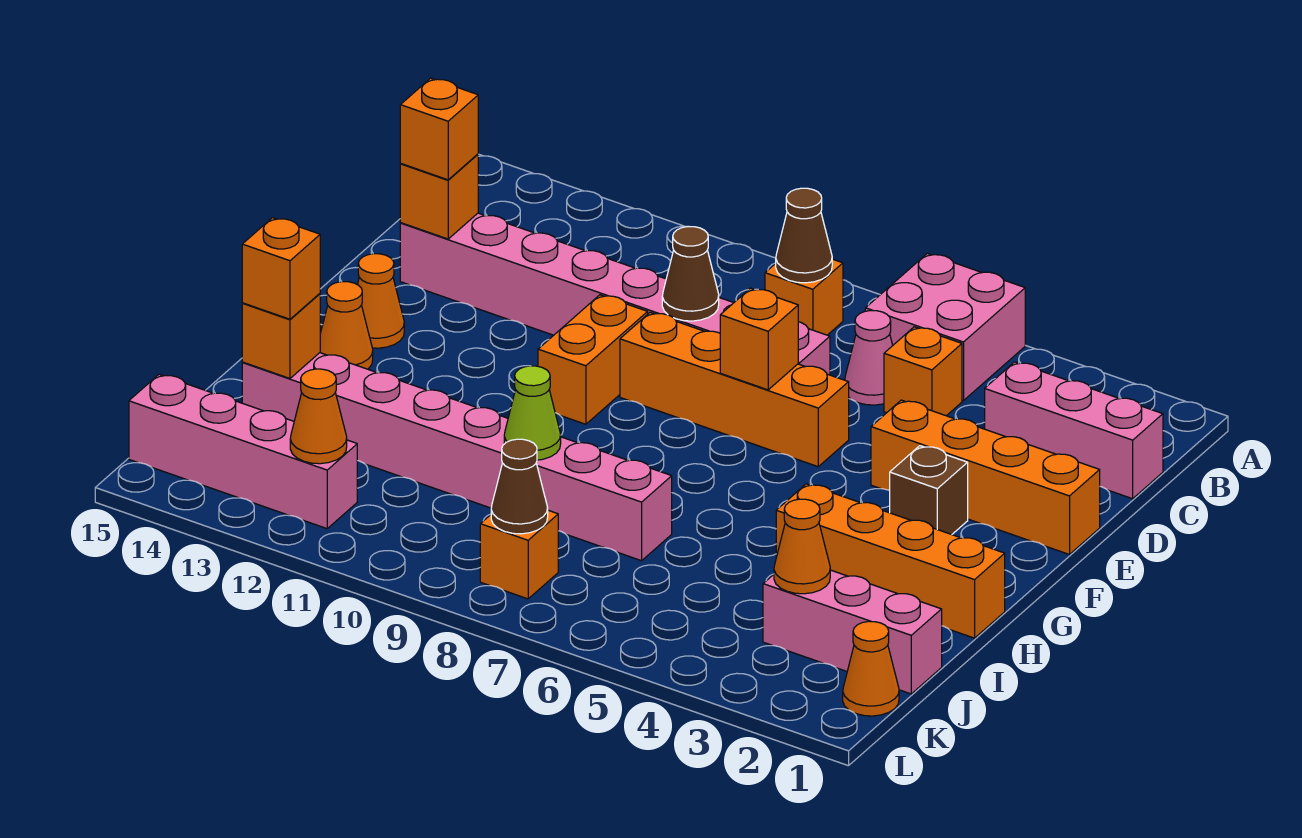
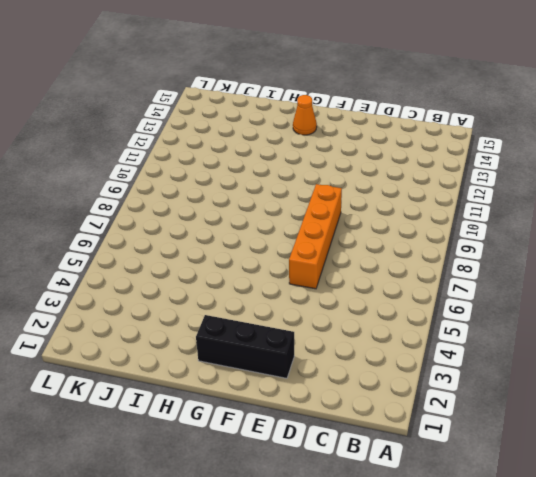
black brick E2:G2 level 1 -> orange brick E1:E4 level 1
none -> pink brick A5:B6 level 1
none -> orange brick B8 level 1
none -> pink brick C1:C3 level 1

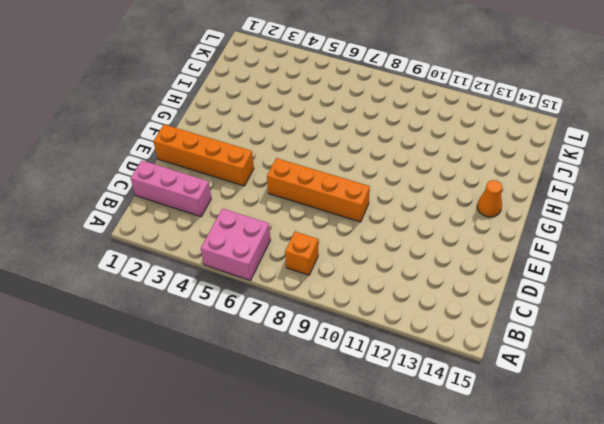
none -> orange brick C5 level 1
none -> pink cone C6 level 1
none -> pink brick D7:D14 level 1

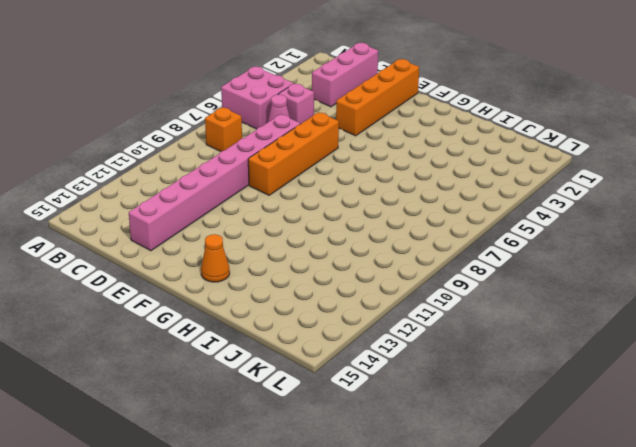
pink brick C5 level 1 -> orange brick C5 level 1
none -> orange brick E10:F10 level 1
none -> brown brick F3 level 1
none -> orange cone F14 level 1

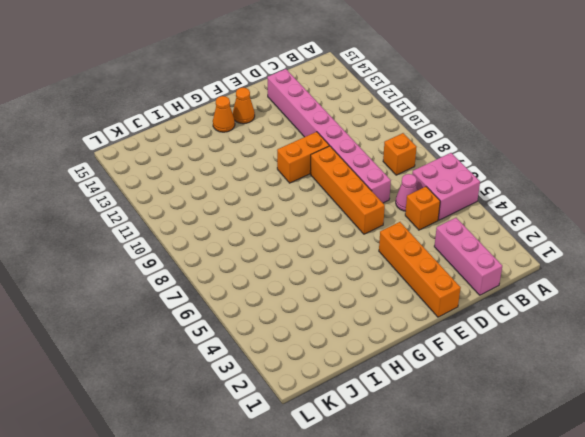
none -> brown brick F3 level 1
none -> orange brick H1:H4 level 1
none -> pink brick I7:I14 level 1

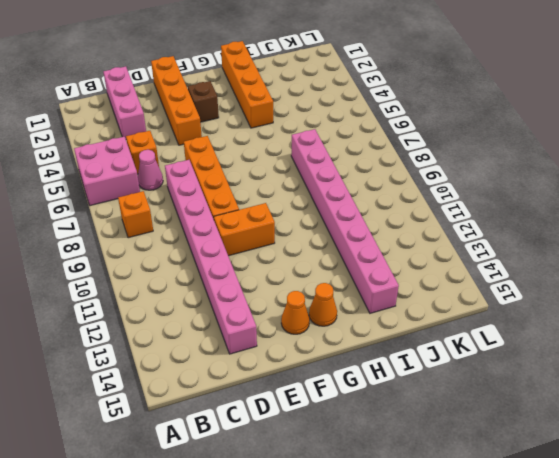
none -> pink brick J1:J3 level 1
none -> orange cone K1 level 1
none -> orange brick K8 level 1

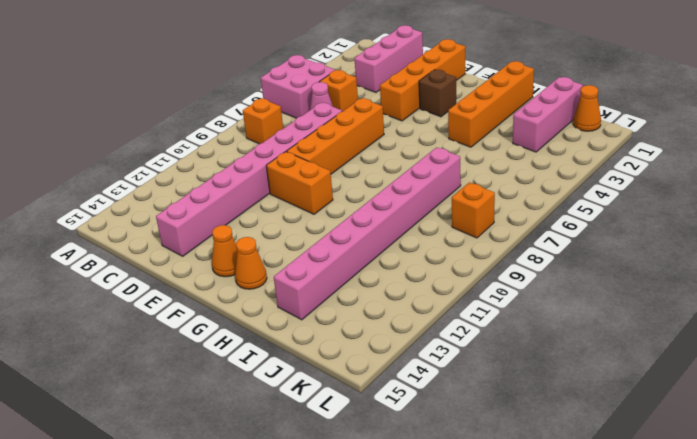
none -> pink brick K12:K15 level 1
none -> brown cone B8 level 2
none -> brown cone D9 level 2

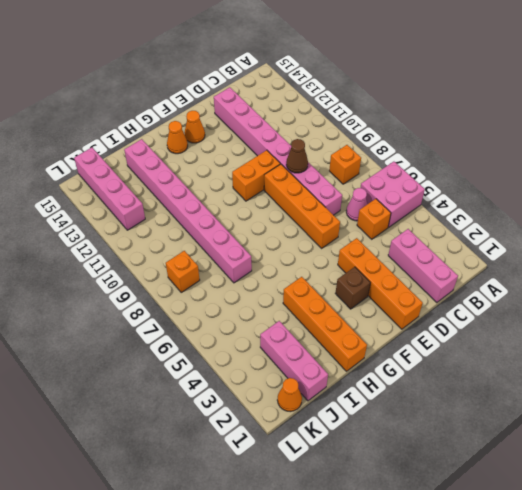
none -> brown cone B8 level 2
none -> orange brick D14 level 2
none -> orange brick E7 level 2

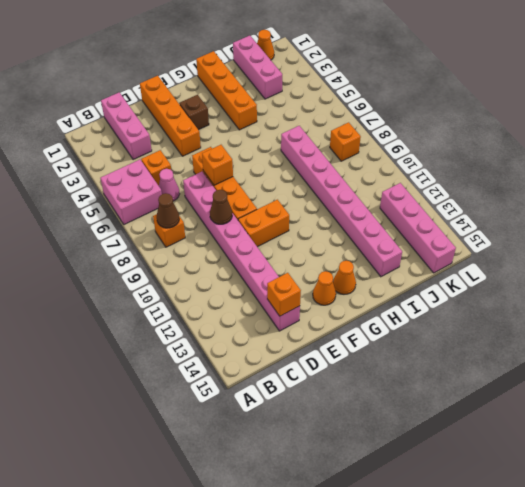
none -> lime cone I9 level 2
none -> orange brick I14 level 2
none -> orange cone J3 level 2

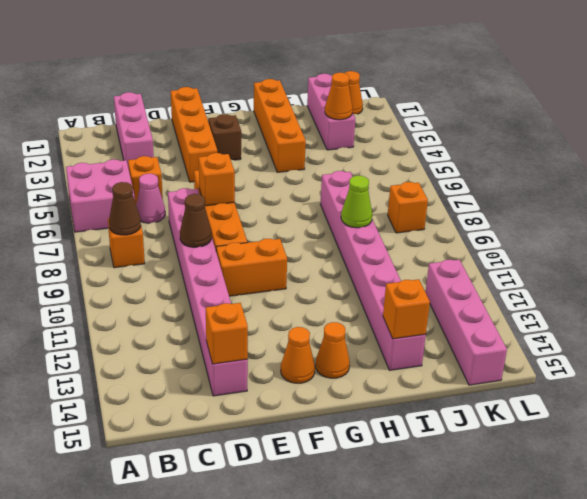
none -> brown cone K8 level 2
none -> orange cone K12 level 2
none -> orange brick D14 level 3

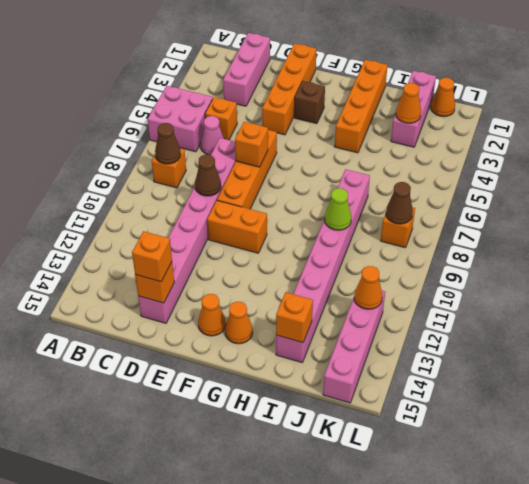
none -> orange brick I14 level 3

